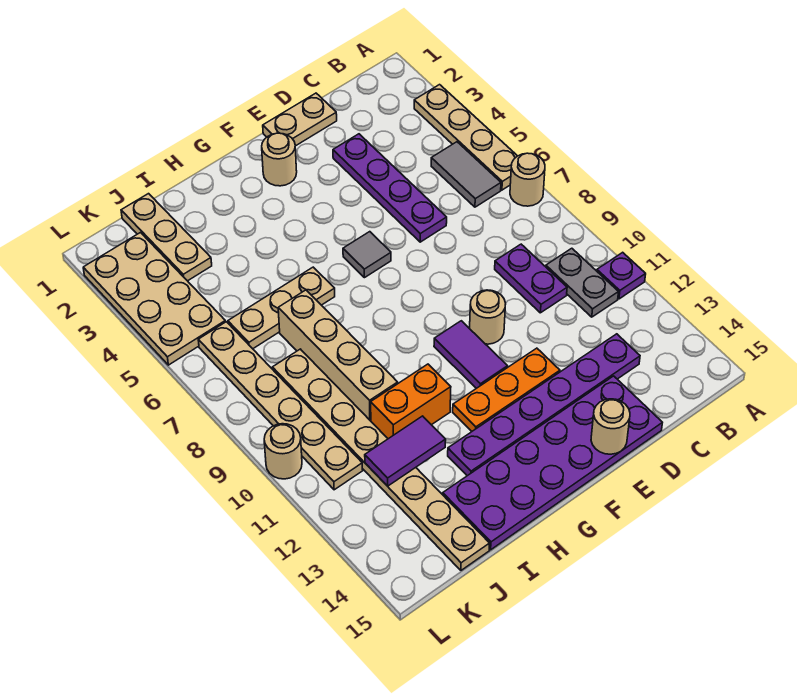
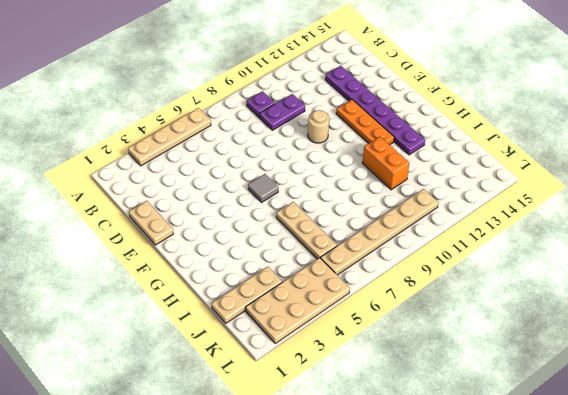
purple plate B9 level 1 -> purple plate A11 level 1
none -> tan round brick A7 level 1
none -> grey tile B5:B6 level 1
none -> grey plate B10:B11 level 1

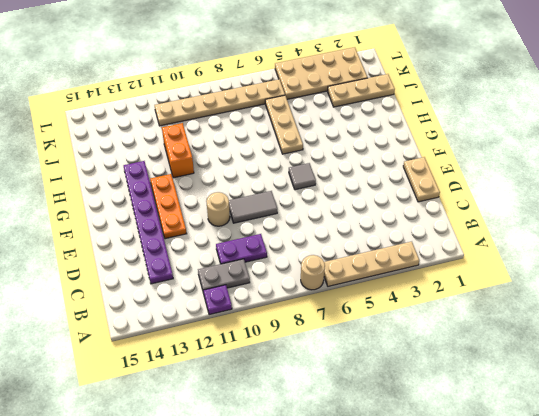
grey tile E8:E9 level 1 -> grey tile B5:B6 level 1
none -> purple plate D3:D6 level 1
none -> purple plate D14:I15 level 1
none -> tan round brick F2 level 1

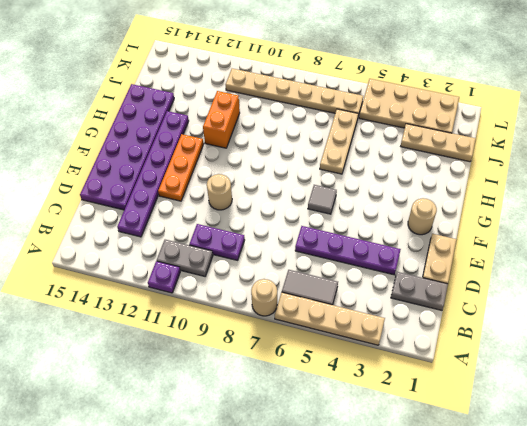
grey plate C1:C2 level 1 -> none
none -> purple tile F10:F11 level 1
none -> tan brick I7:I10 level 1
none -> tan plate J8:J15 level 1

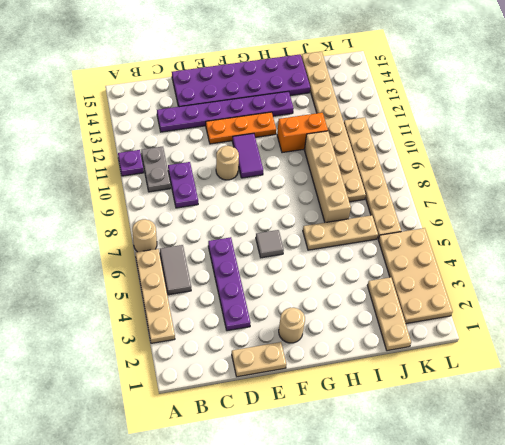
none -> tan round brick L10 level 1
none -> tan round brick E15 level 2
none -> purple tile I12:J12 level 2

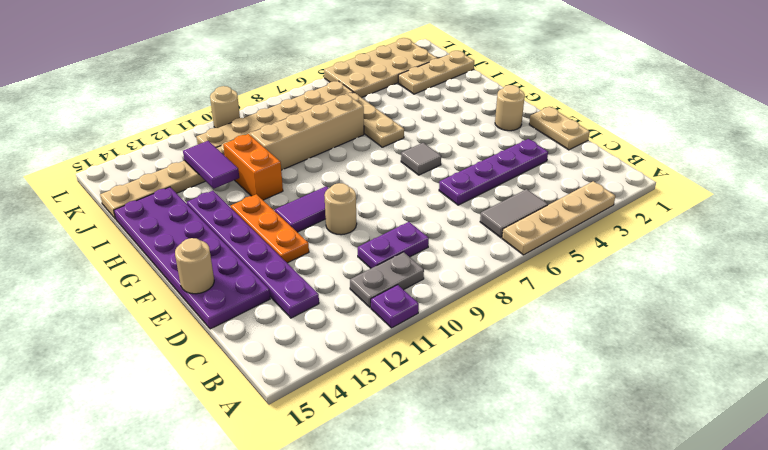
none -> tan round brick A7 level 1

